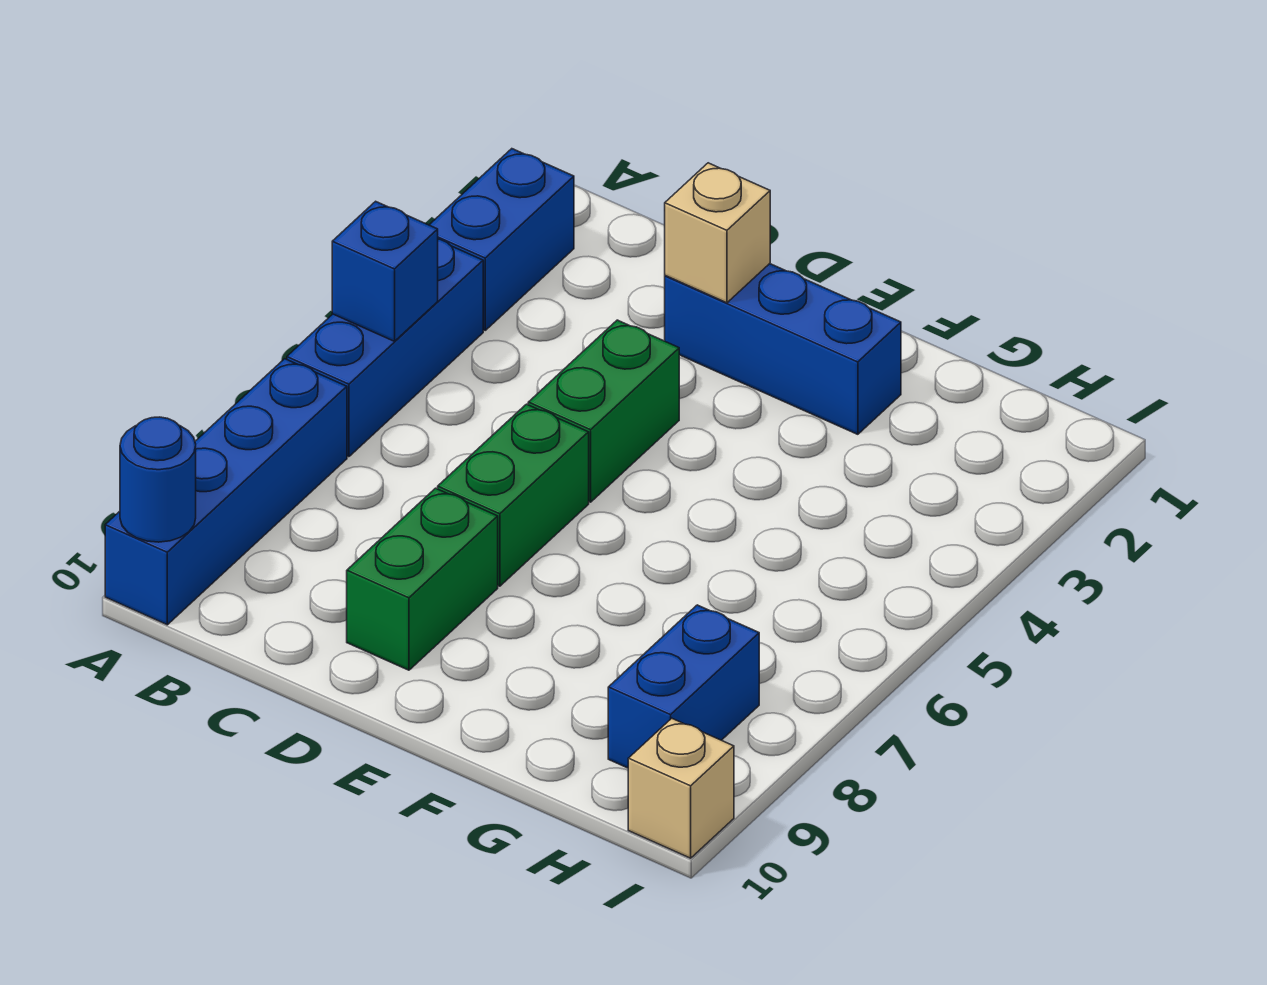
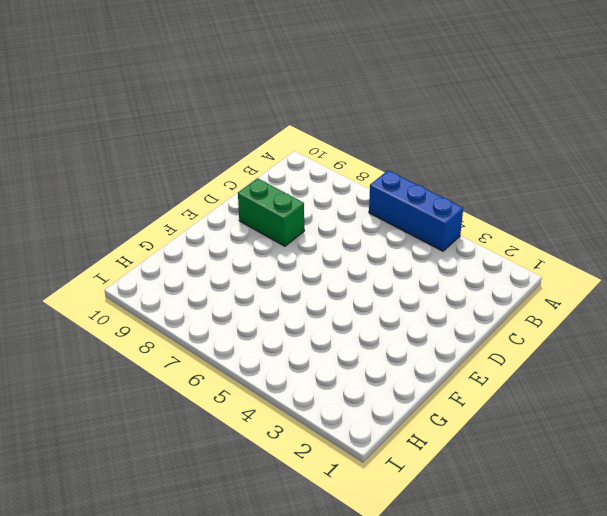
none -> blue brick A2:A3 level 1
none -> blue brick A7:A10 level 1
none -> blue brick D2:F2 level 1

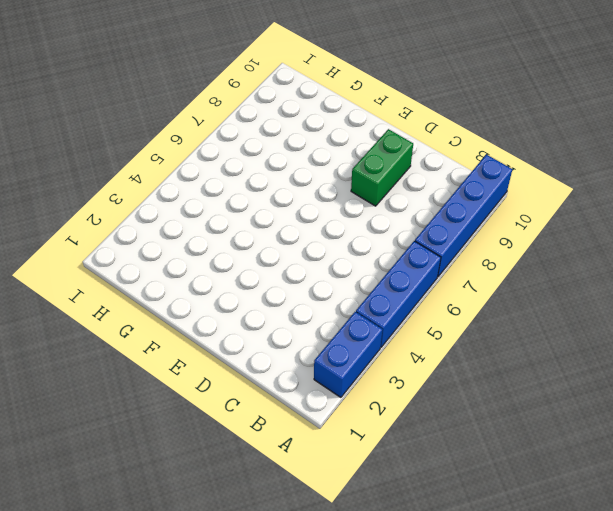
none -> blue brick D2:F2 level 1
none -> green brick D4:D5 level 1
none -> green brick D6:D7 level 1

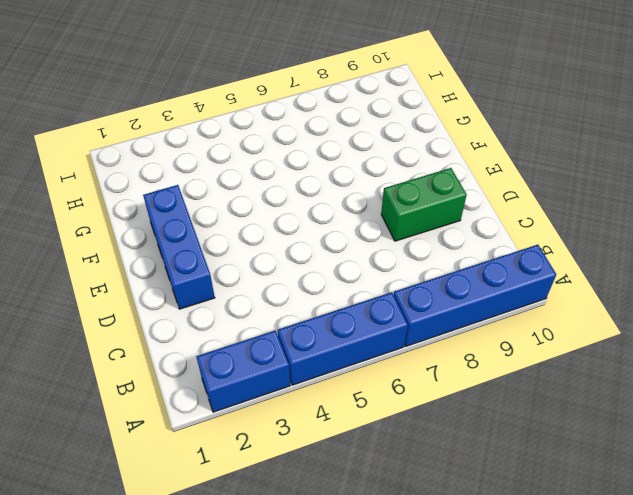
none -> green brick D4:D5 level 1
none -> green brick D6:D7 level 1
none -> blue brick H8:H9 level 1

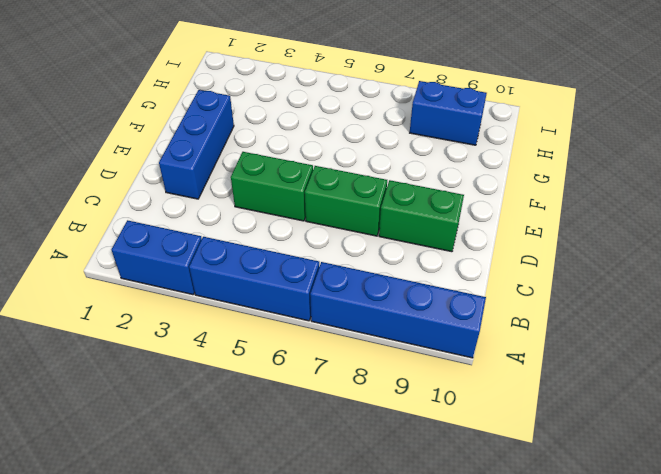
none -> tan brick I10 level 1
none -> blue brick A5 level 2
none -> blue round brick A10 level 2

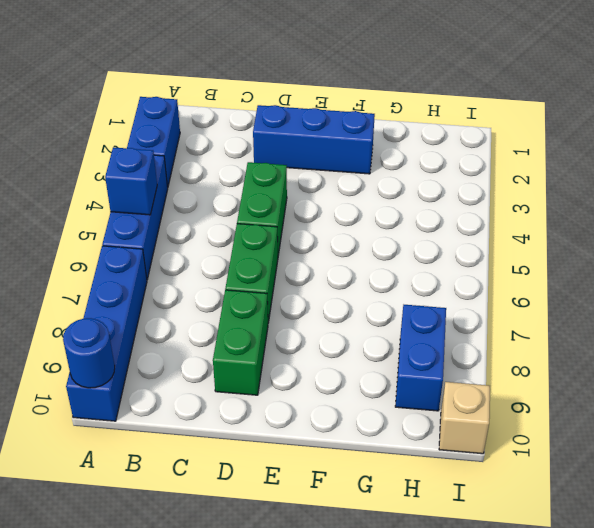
none -> tan brick D2 level 2

